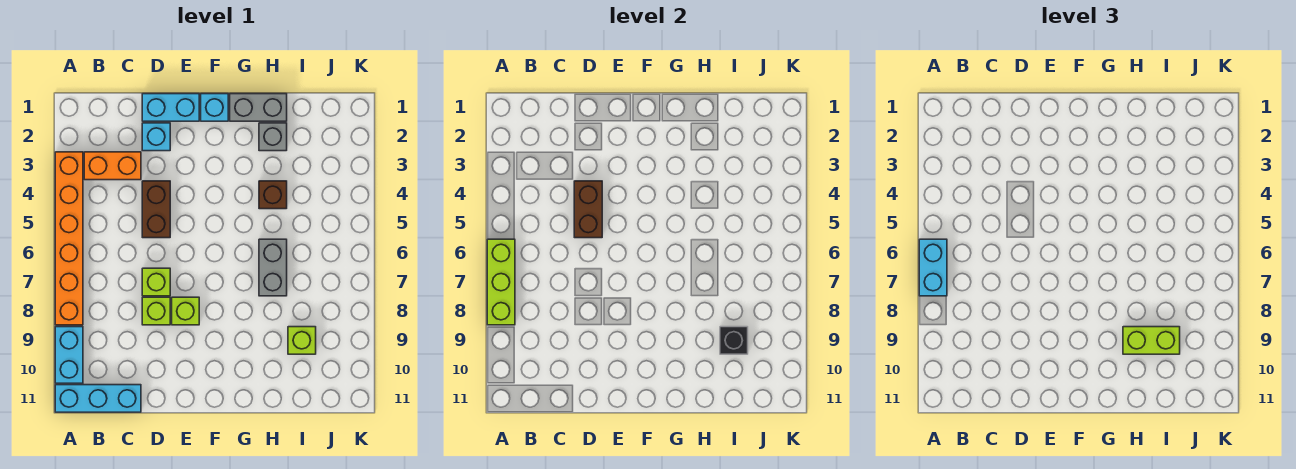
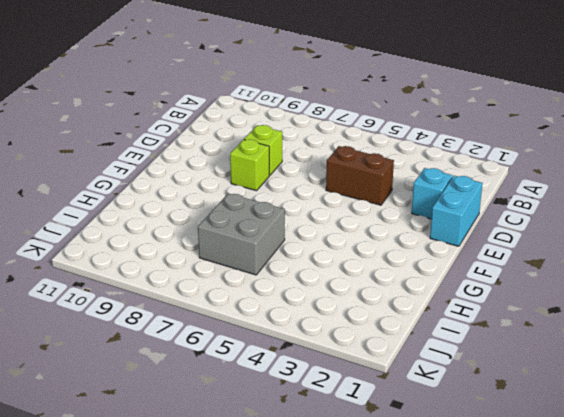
grey brick H6:I7 level 1 -> grey brick H6:H7 level 1
none -> orange brick A3:A8 level 1
none -> cyan brick A9:A10 level 1
none -> cyan brick A11:C11 level 1

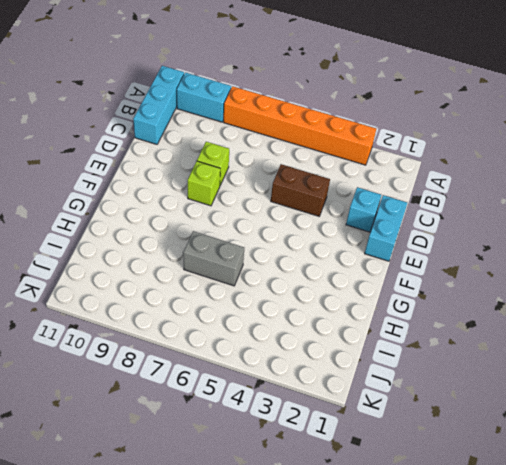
none -> orange brick B3:C3 level 1
none -> lime brick D7 level 1
none -> cyan brick F1 level 1

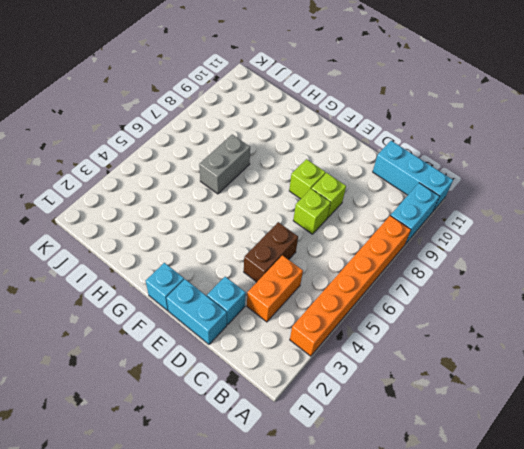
orange brick C3:C4 level 1 -> orange brick B3:C3 level 1
none -> grey brick G1:H1 level 1
none -> grey brick H2 level 1
none -> brown brick H4 level 1

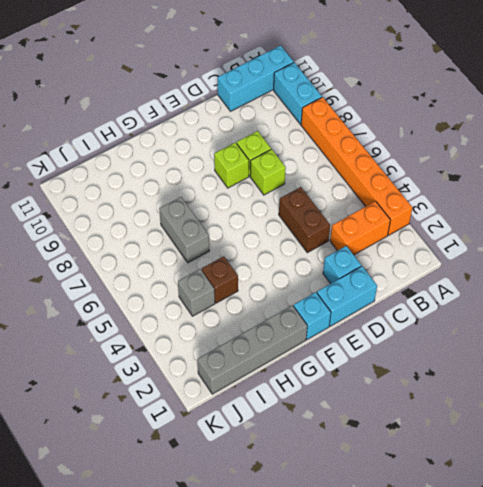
grey brick G1:J1 level 1 -> grey brick G1:H1 level 1
grey brick I4 level 1 -> grey brick H2 level 1
none -> lime brick I9 level 1
none -> lime brick A6:A8 level 2
none -> brown brick D4:D5 level 2

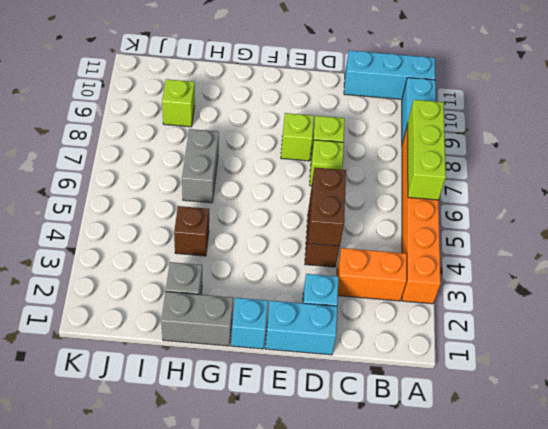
none -> black brick I9 level 2
none -> cyan brick A6:A7 level 3
none -> lime brick H9:I9 level 3

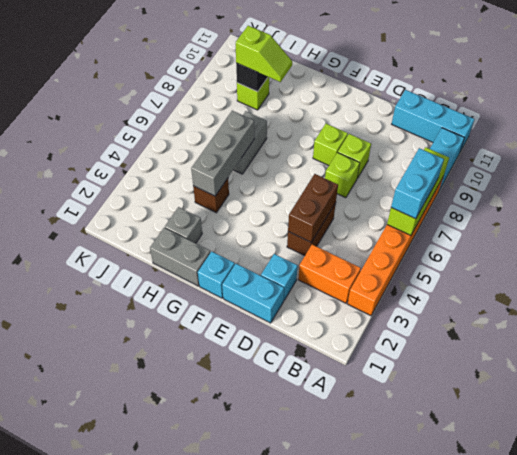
grey brick H4:H6 level 2 -> none
lime slope H9:I9 level 3 top I -> lime brick H9:I9 level 3

